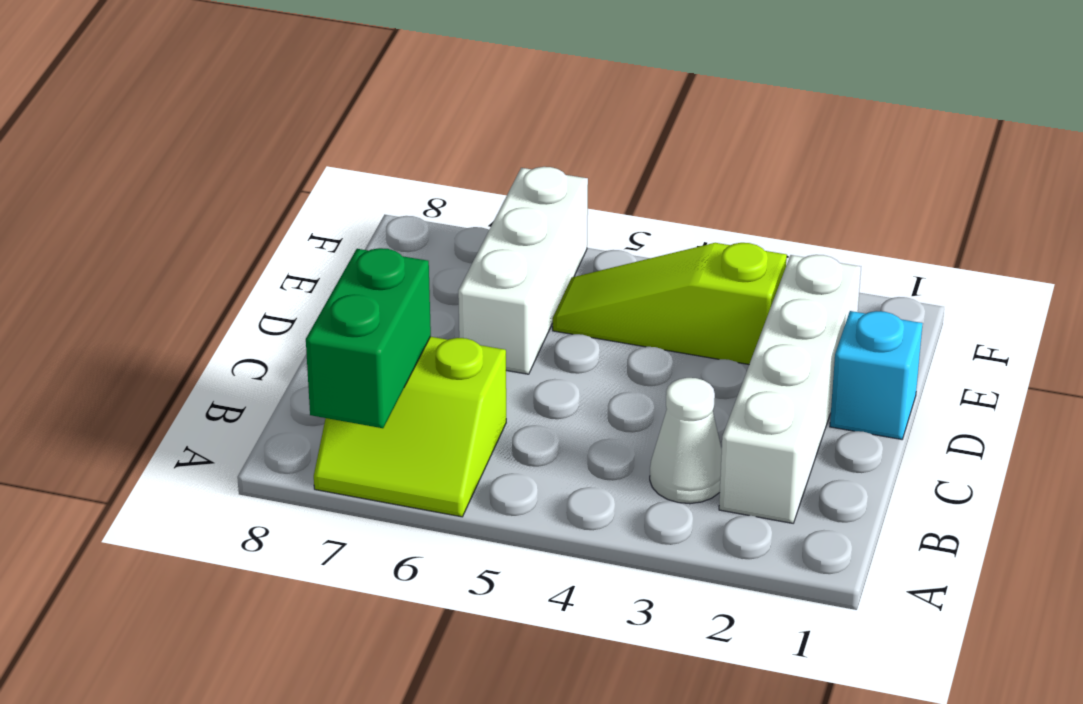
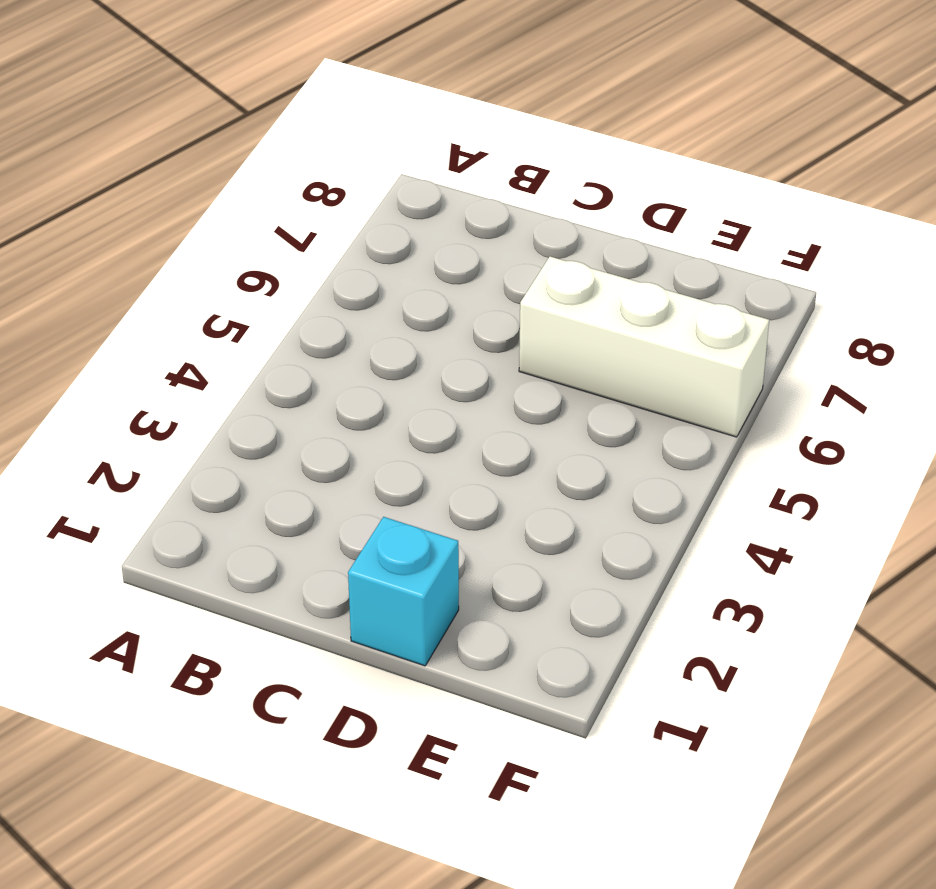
none -> lime slope A6:B7 level 1 top B
none -> white brick B2:E2 level 1

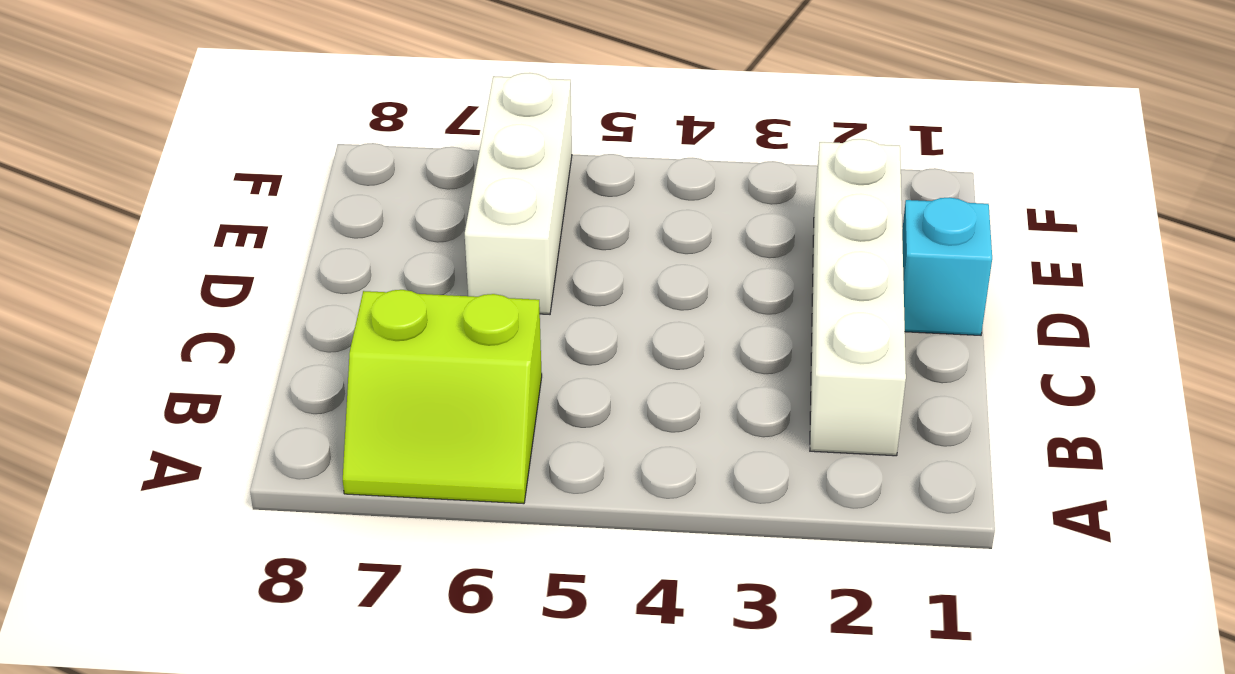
none -> white cone B3 level 1
none -> lime slope E3:E5 level 1 top 3

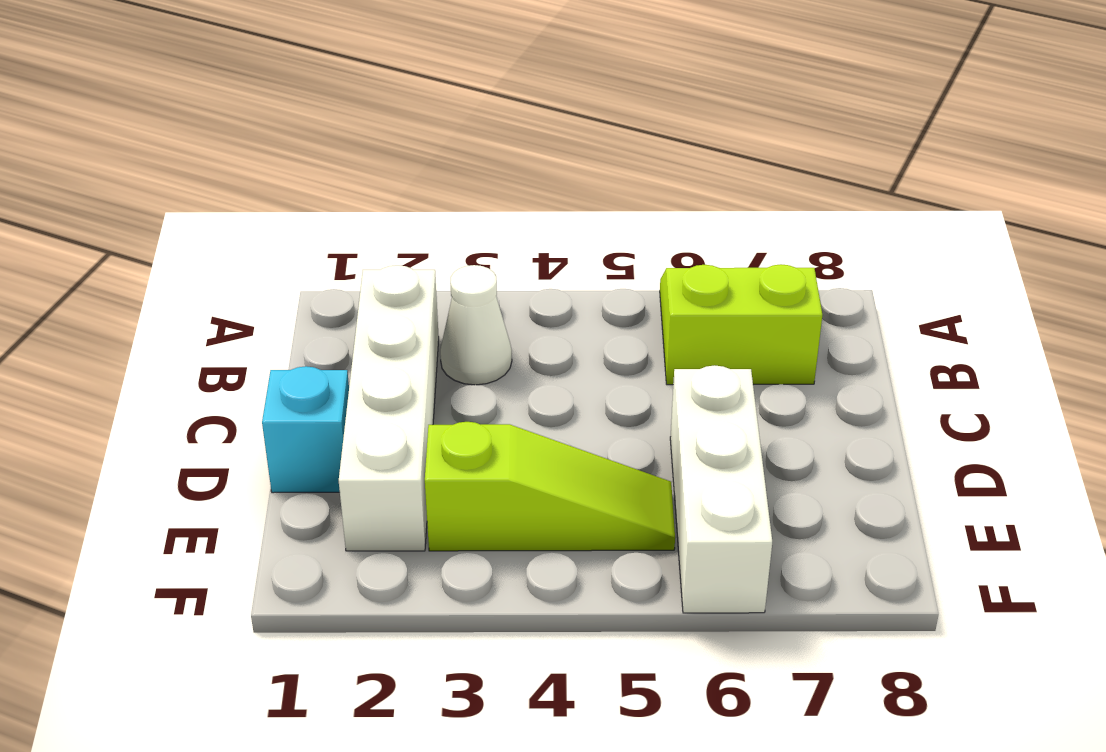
none -> green brick A7:B7 level 2

